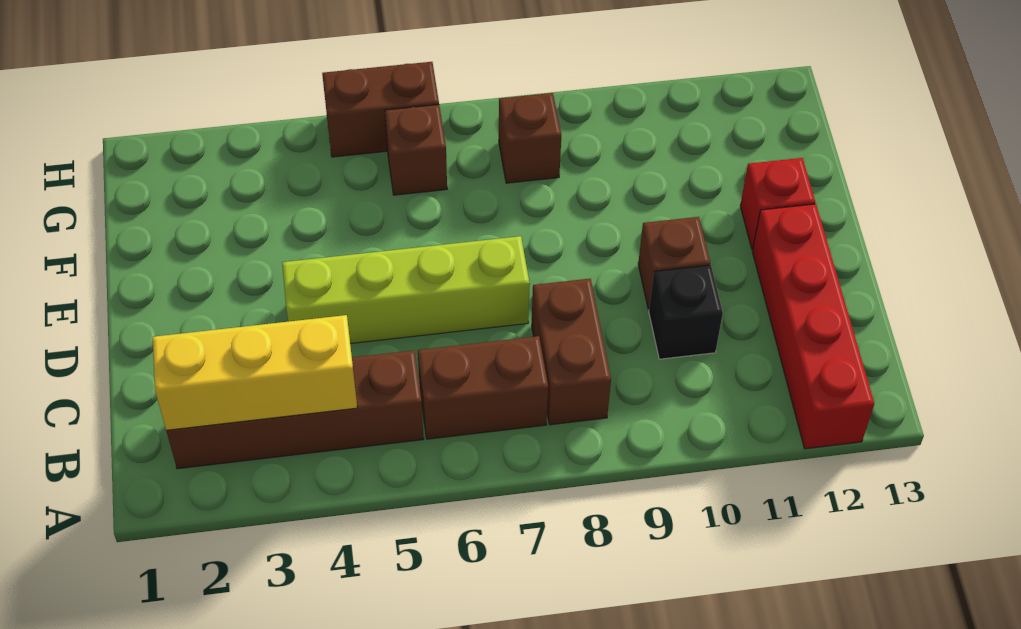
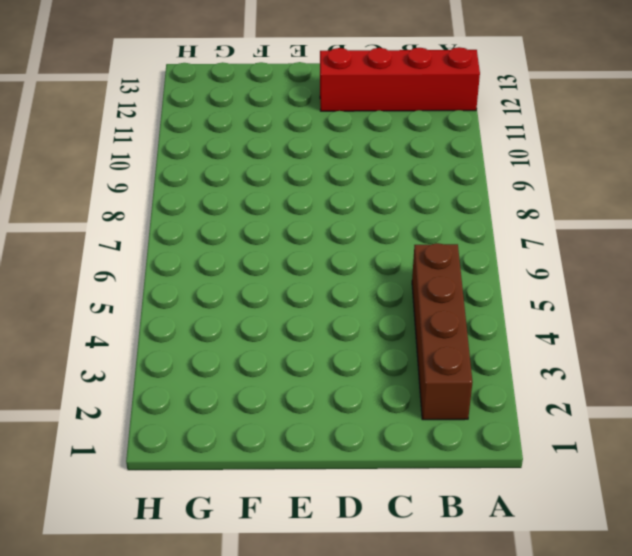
none -> brown brick B6:B7 level 1
none -> brown brick B8:C8 level 1
none -> black brick C10 level 1

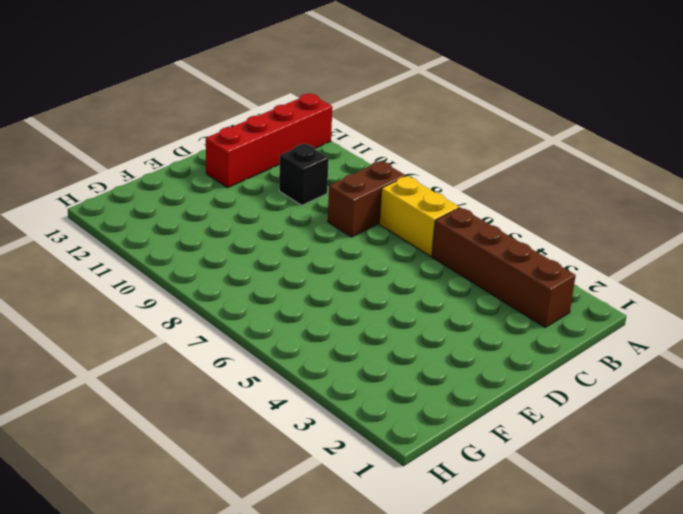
yellow brick B6:B7 level 1 -> brown brick B6:B7 level 1
none -> lime brick D4:D7 level 1
none -> brown brick D10 level 1
none -> red brick E12 level 1

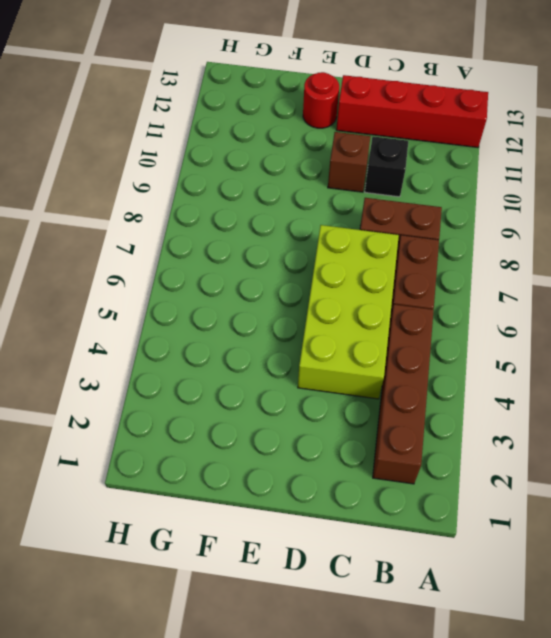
lime brick C4:D7 level 1 -> lime brick D4:D7 level 1
red round brick E12 level 1 -> red brick E12 level 1
none -> brown brick G6 level 1
none -> brown brick G8 level 1
none -> brown brick H5:H6 level 1

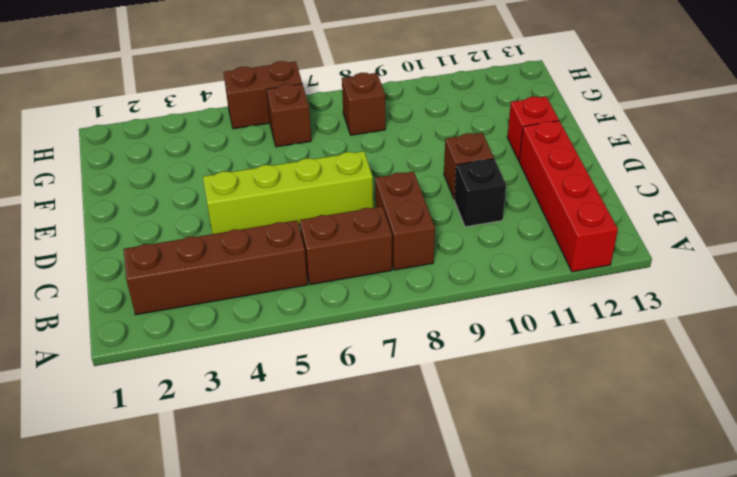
none -> yellow brick B2:B4 level 2

